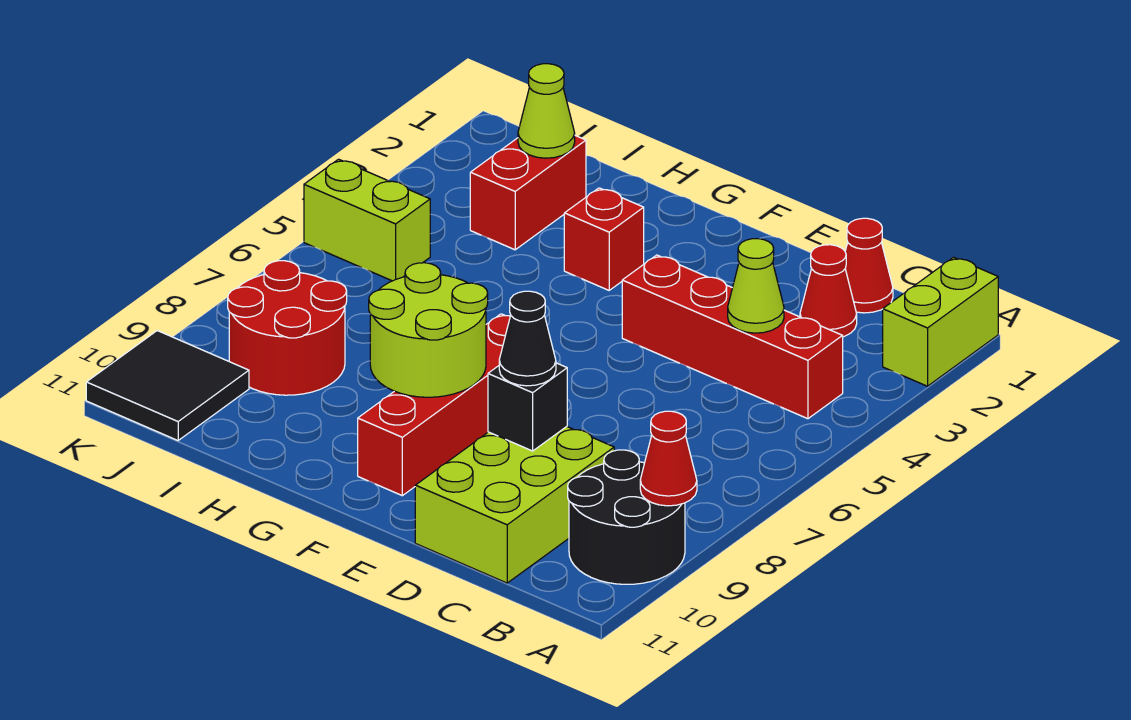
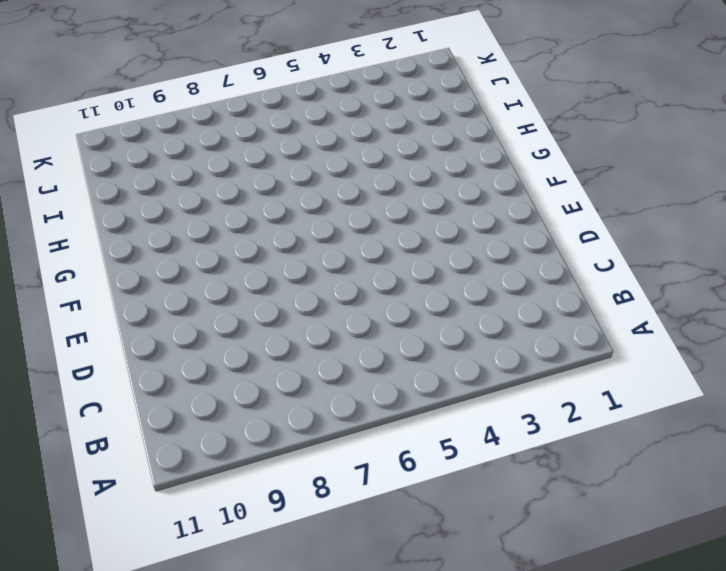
none -> lime brick A1:A2 level 1
none -> black round brick A9:B10 level 1
none -> red brick B4:E4 level 1

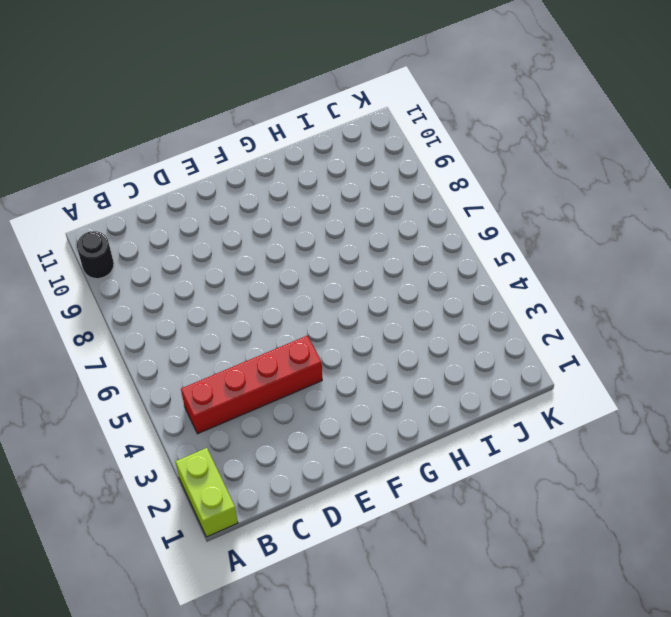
black round brick A10 level 1 -> black round brick A9:B10 level 1
none -> red cone C1 level 1
none -> red cone C2 level 1
none -> lime brick C9:D11 level 1

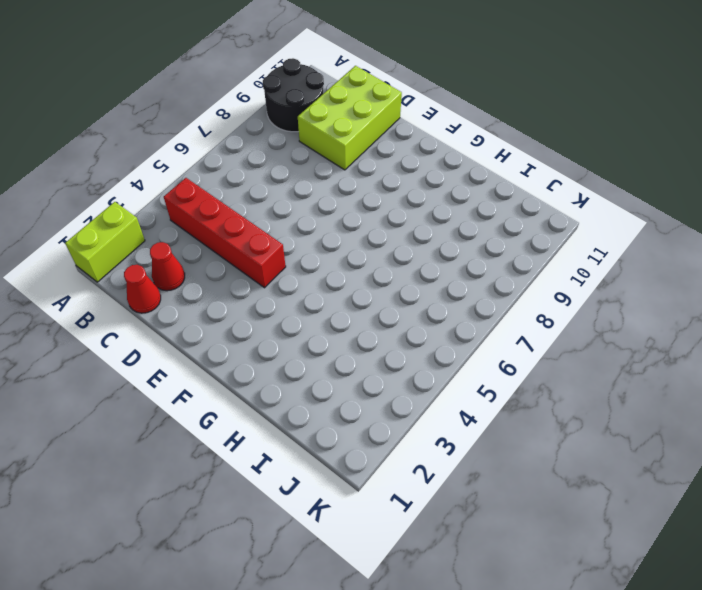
none -> red brick F7:F10 level 1
none -> red brick G3 level 1
none -> red brick I2:I3 level 1

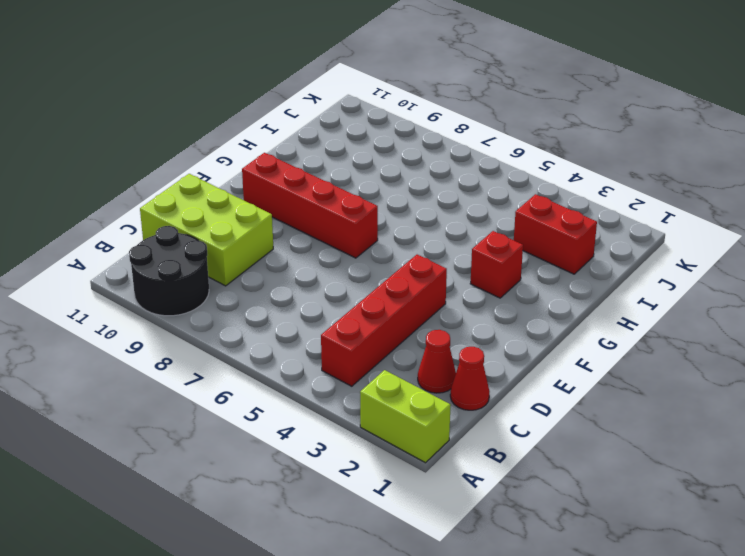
none -> red round brick I8:J9 level 1
none -> lime brick J5:K5 level 1
none -> black tile J10:K11 level 1

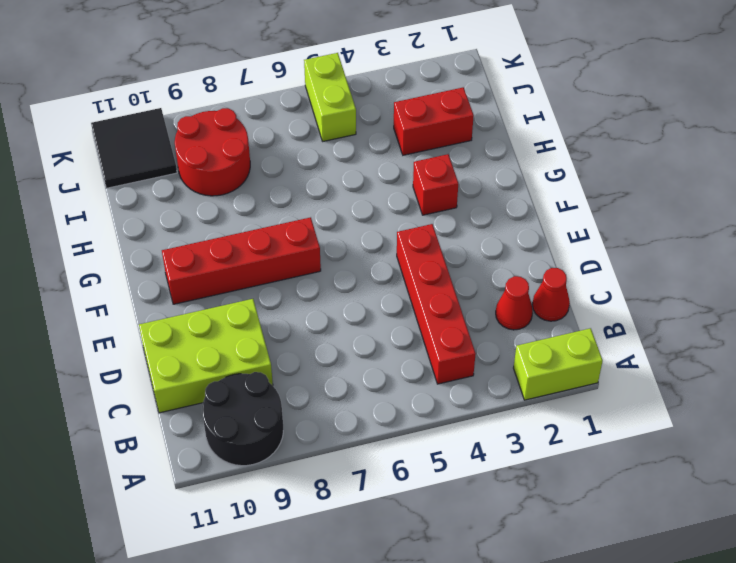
none -> red cone A9 level 2
none -> lime cone C4 level 2
none -> black brick D9 level 2

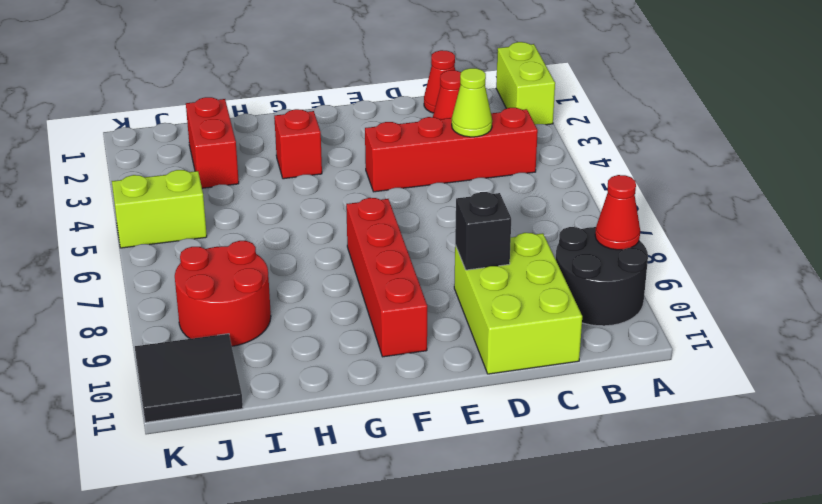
none -> lime round brick F8:G9 level 2
none -> lime cone I2 level 2
none -> black cone D9 level 3

